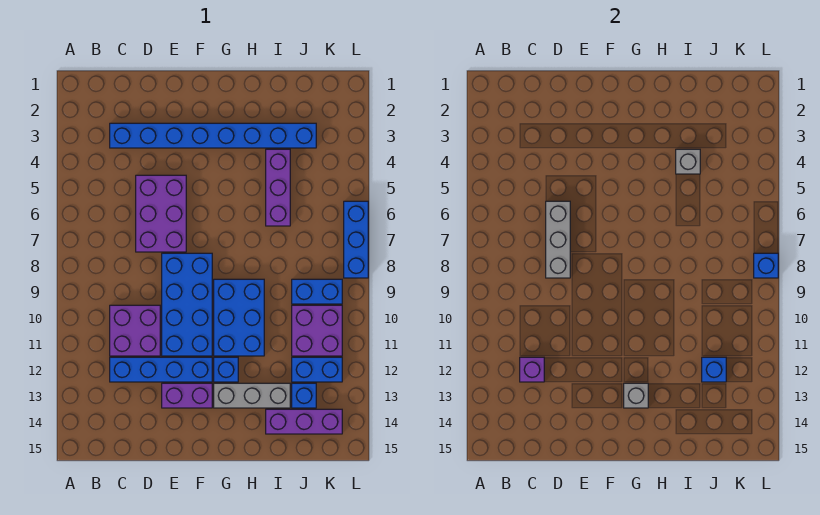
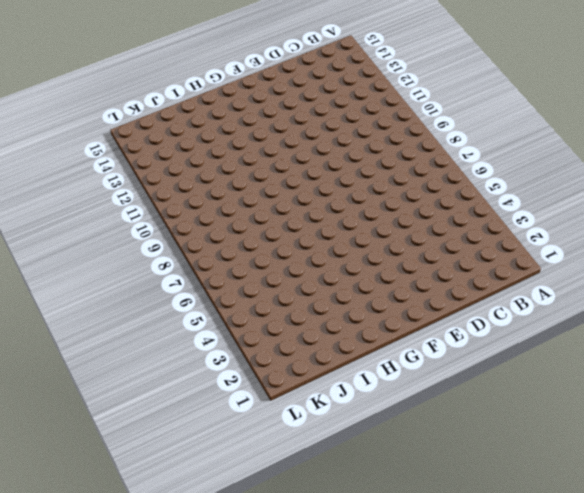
none -> blue brick C3:J3 level 1
none -> purple brick C10:D11 level 1
none -> blue brick C12:F12 level 1

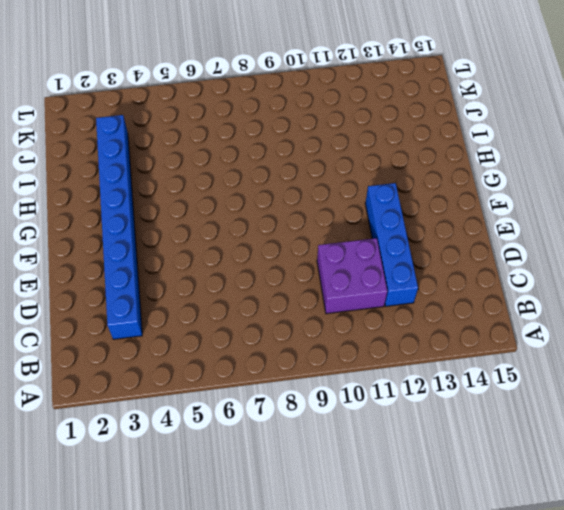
none -> purple brick D5:E7 level 1
none -> blue brick E8:F11 level 1
none -> purple brick E13:F13 level 1

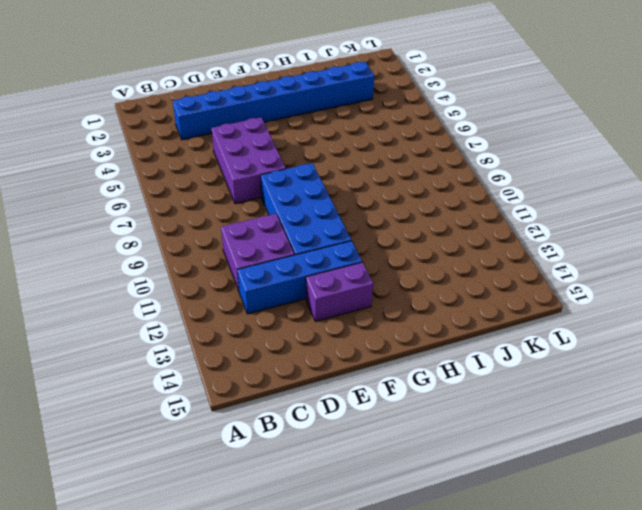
none -> blue brick G9:H11 level 1
none -> blue brick G12 level 1
none -> grey brick G13:I13 level 1

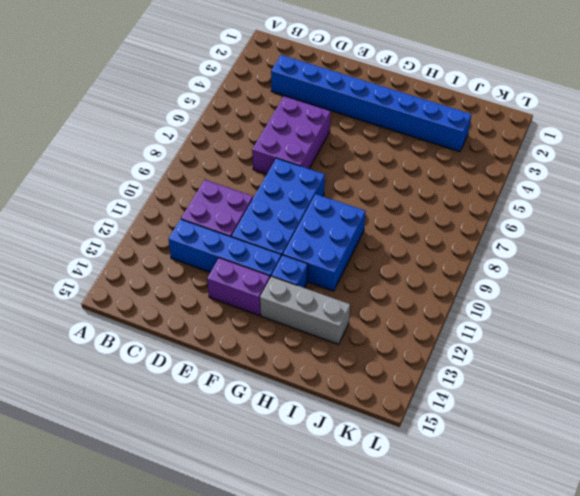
none -> purple brick I4:I6 level 1
none -> purple brick I14:K14 level 1
none -> blue brick J9:K9 level 1

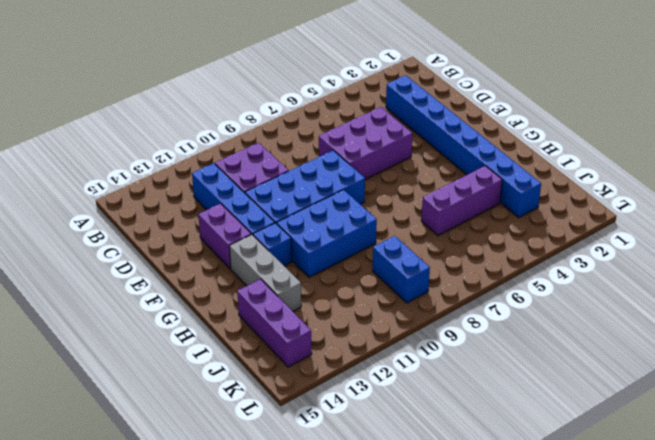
none -> purple brick J10:K11 level 1
none -> blue brick J12:K12 level 1
none -> blue brick J13 level 1

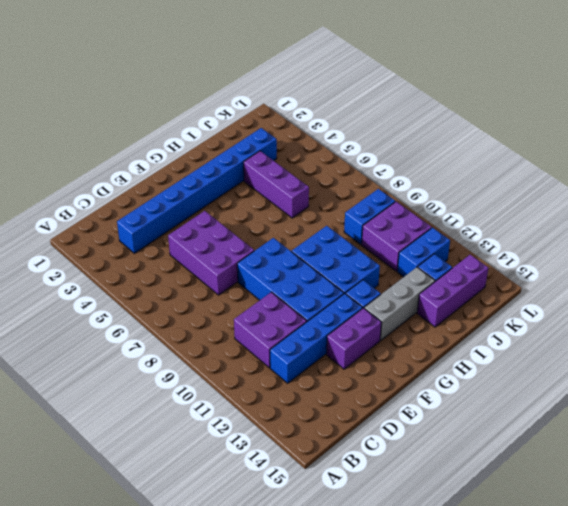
none -> blue brick L6:L8 level 1
none -> purple brick C12 level 2
none -> grey brick D6:D8 level 2

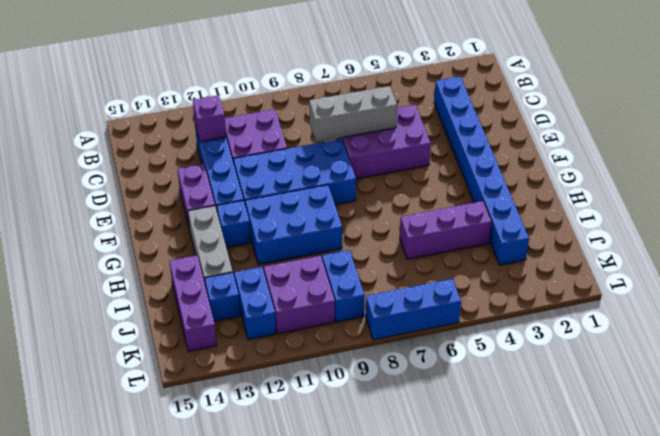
none -> grey brick G13 level 2
none -> grey brick I4 level 2
none -> blue brick J12 level 2

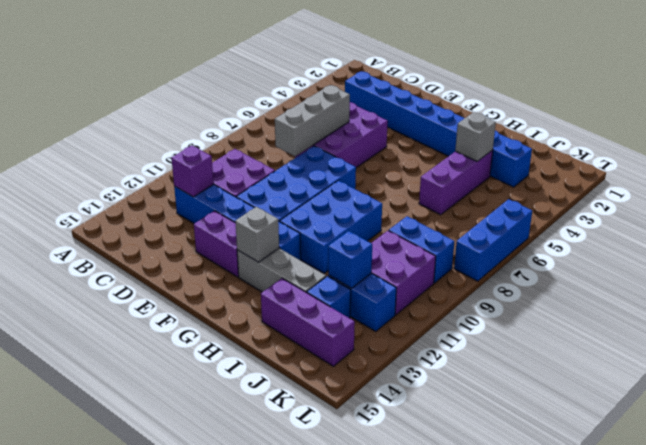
none -> blue brick L8 level 2

